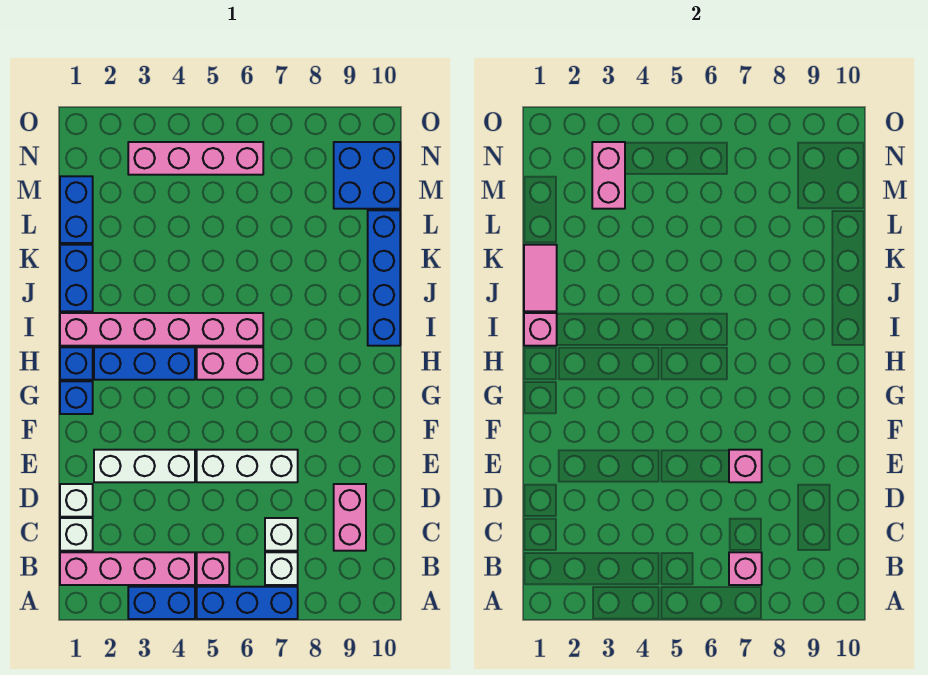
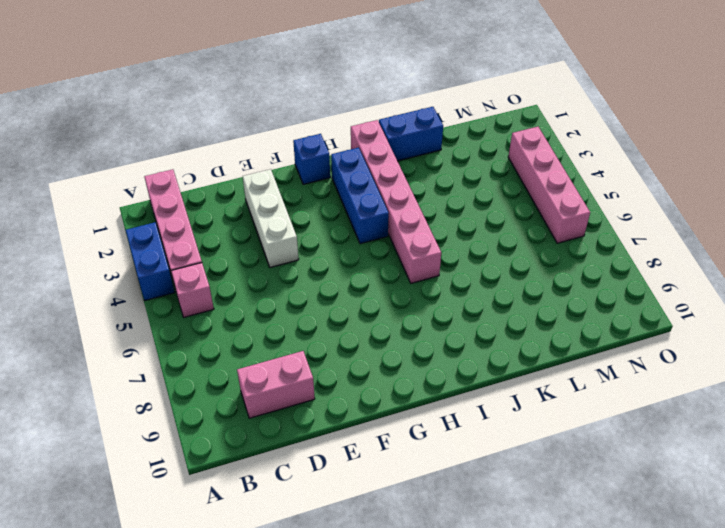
none -> blue brick A5:A7 level 1
none -> white brick B7 level 1
none -> white brick C1 level 1

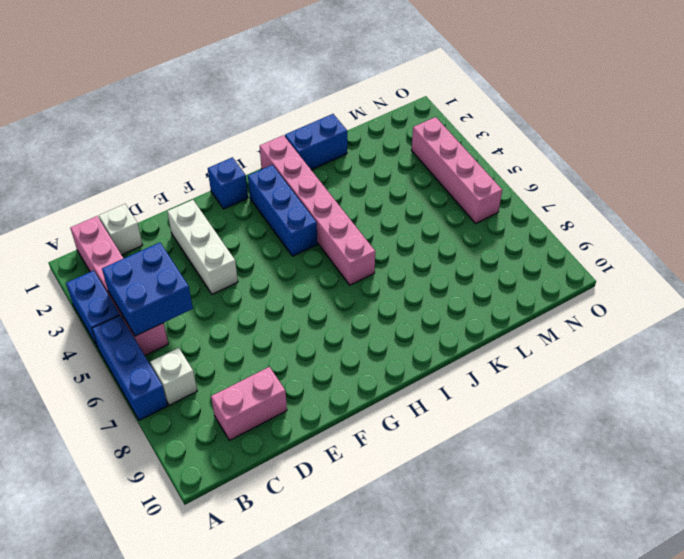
blue brick B4:C5 level 2 -> blue brick M9:N10 level 1
none -> white brick C7 level 1
none -> white brick D1 level 1
none -> white brick E5:E7 level 1

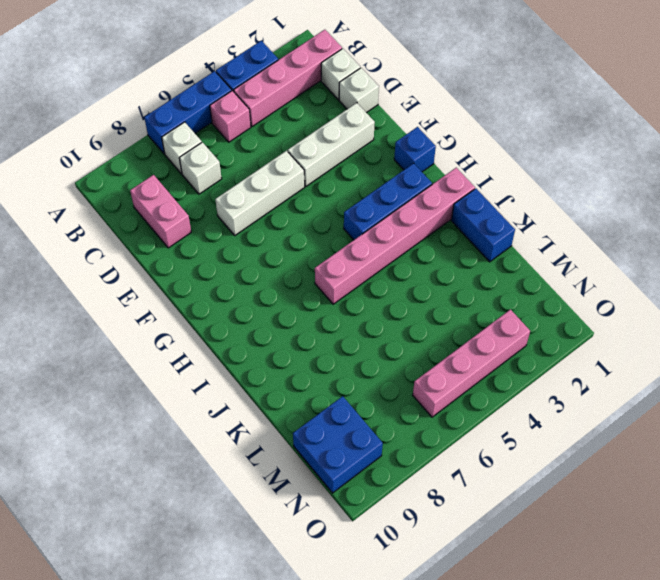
none -> blue brick H1 level 1
none -> pink brick H5:H6 level 1
none -> blue brick I10:L10 level 1

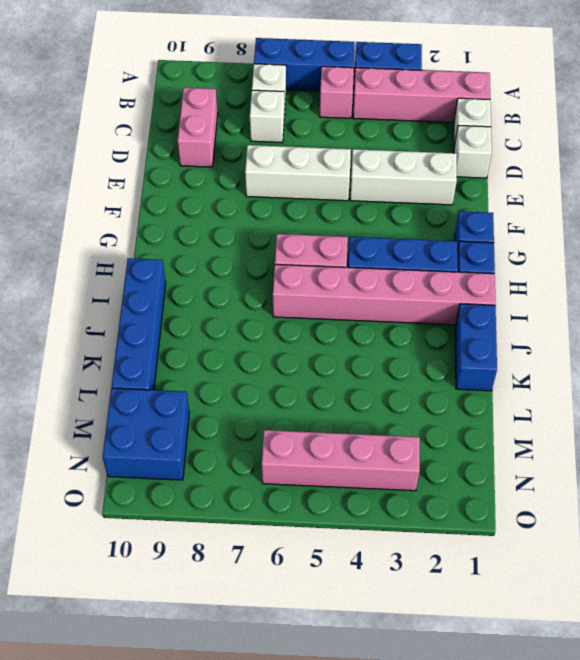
none -> blue brick L1:M1 level 1
none -> pink brick B7 level 2
none -> pink brick E7 level 2

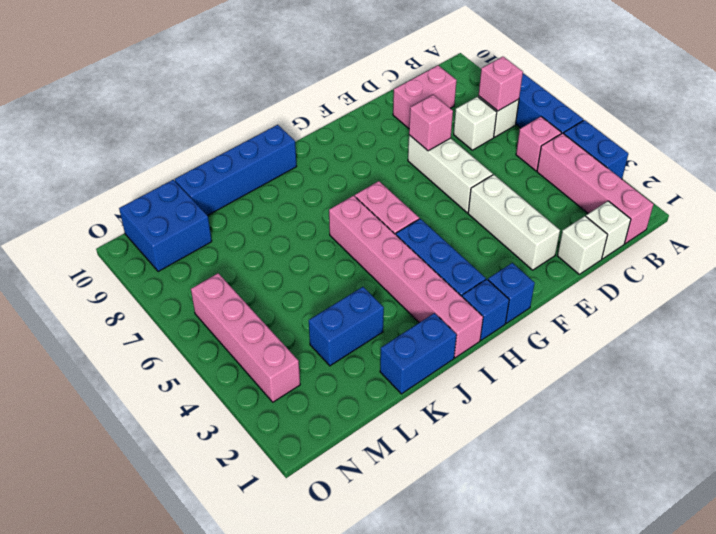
blue brick K3:L3 level 1 -> blue brick L1:M1 level 1
none -> pink brick I1 level 2
none -> pink tile J1:K1 level 2
none -> pink brick M3:N3 level 2

